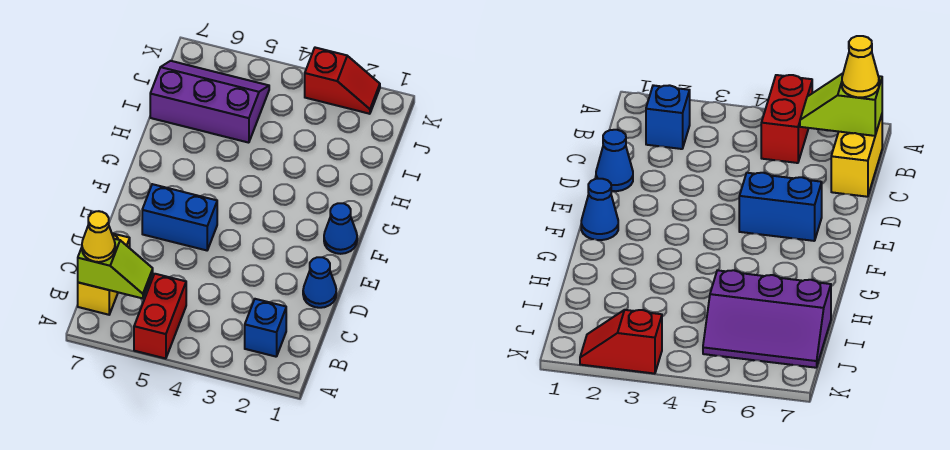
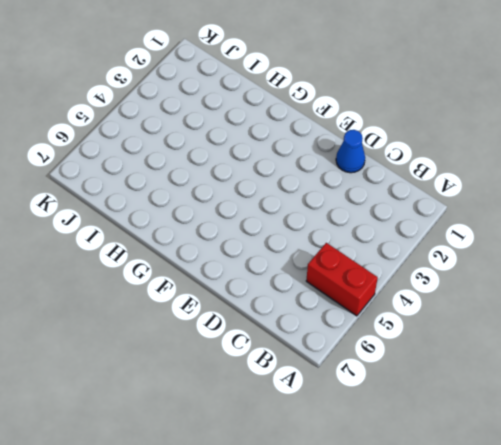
none -> blue brick B2 level 1
none -> yellow brick B7:C7 level 1

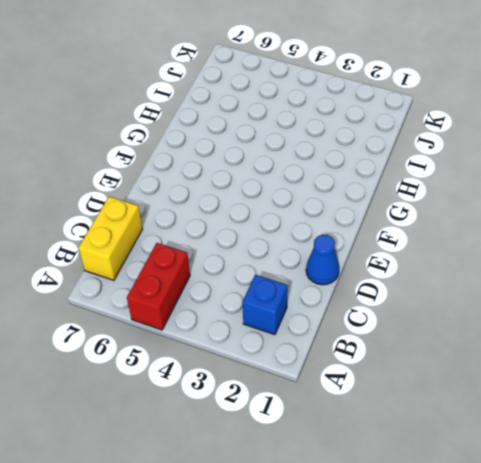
none -> blue brick E5:E6 level 1
none -> blue cone F1 level 1

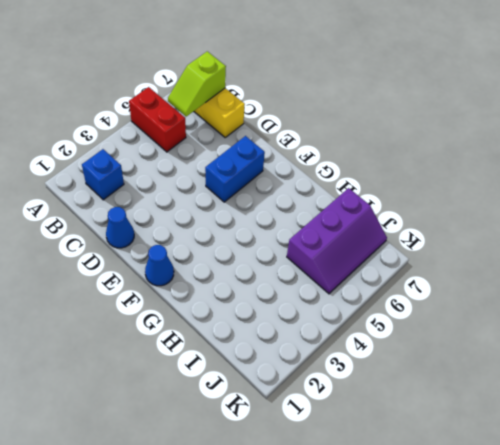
none -> red slope K2:K3 level 1 top 3
none -> yellow cone B7 level 3

